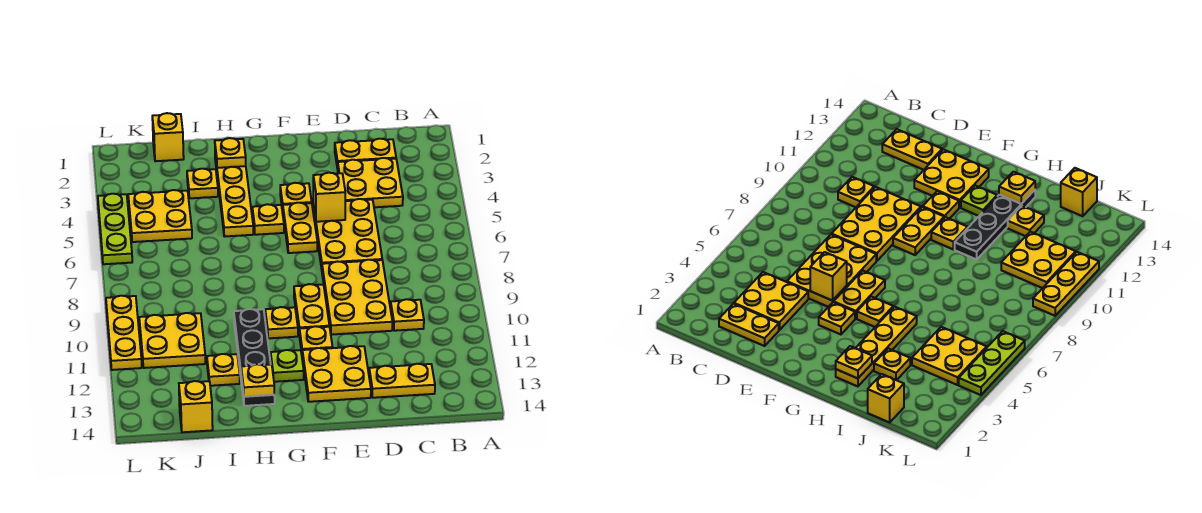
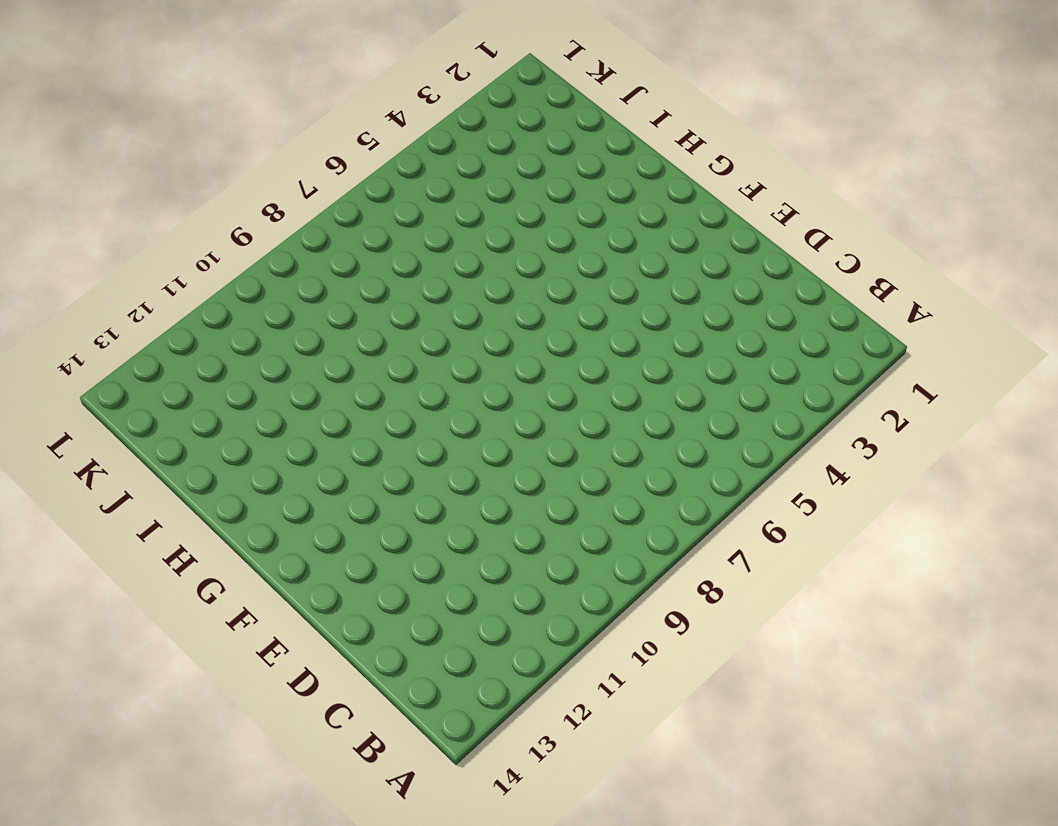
none -> yellow plate C2:D2 level 1
none -> yellow plate C3:D4 level 1
none -> yellow plate C10 level 1

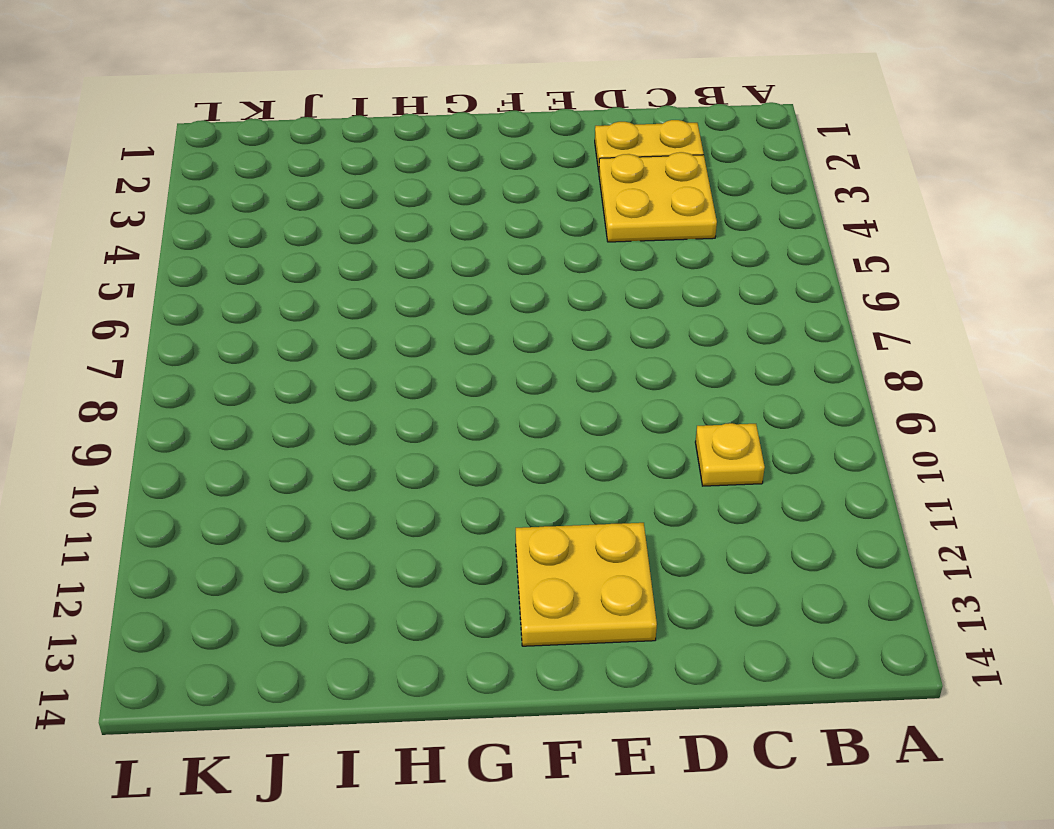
none -> yellow plate C13:D13 level 1
none -> yellow plate D5:E7 level 1
none -> yellow plate D8:E10 level 1

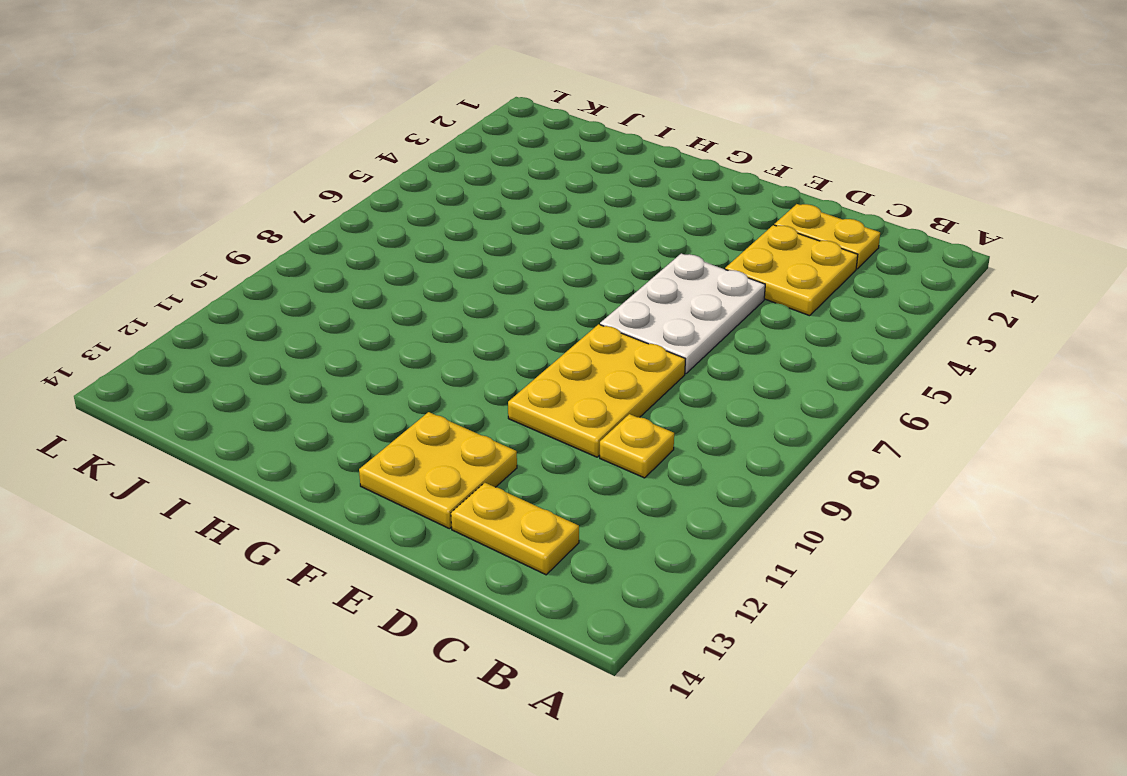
white plate D5:E7 level 1 -> yellow plate D5:E7 level 1
none -> yellow plate F4 level 1
none -> yellow plate F5:F6 level 1
none -> yellow plate F9:F10 level 1

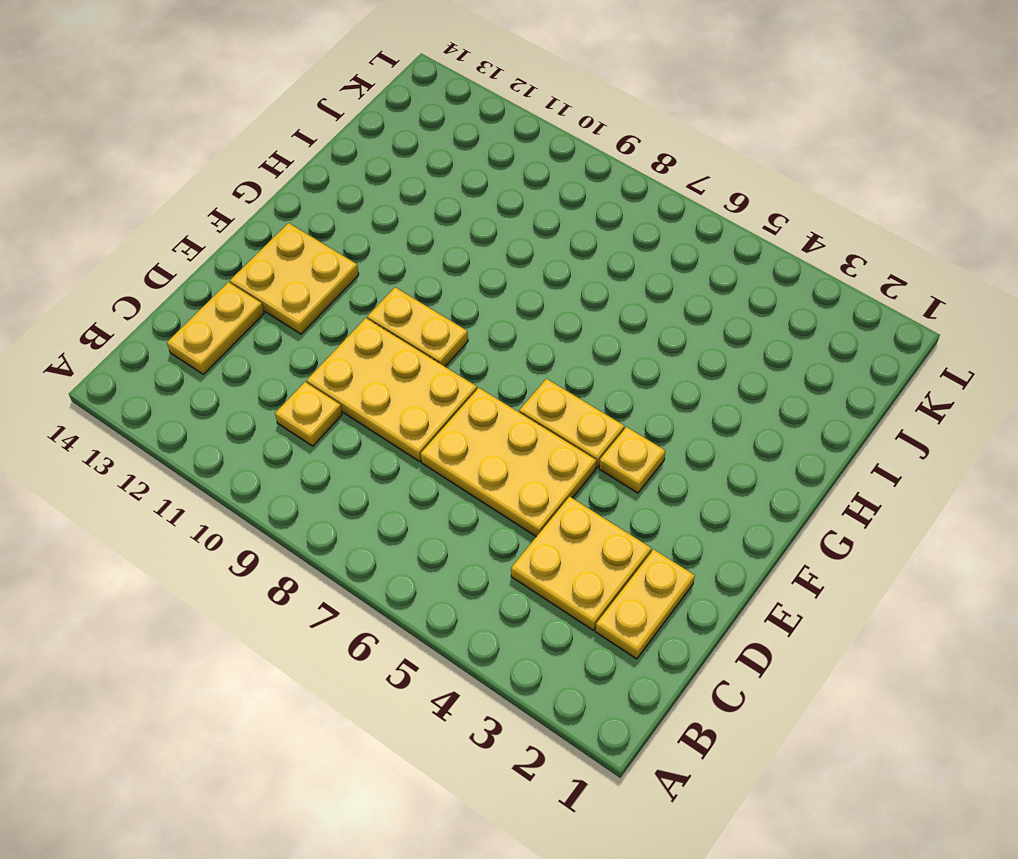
none -> yellow plate F11 level 1
none -> yellow plate G5 level 1
none -> yellow plate G10 level 1

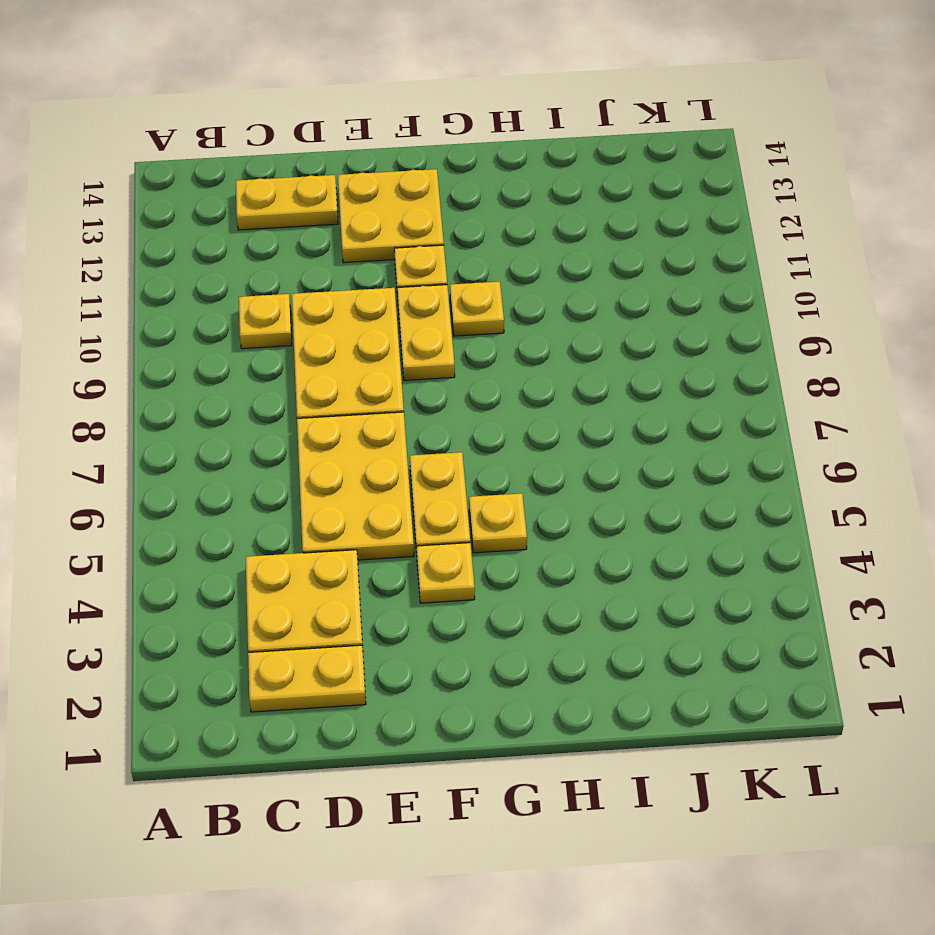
none -> lime plate G12 level 1
none -> yellow plate H2:H5 level 1
none -> black plate H10:H13 level 1

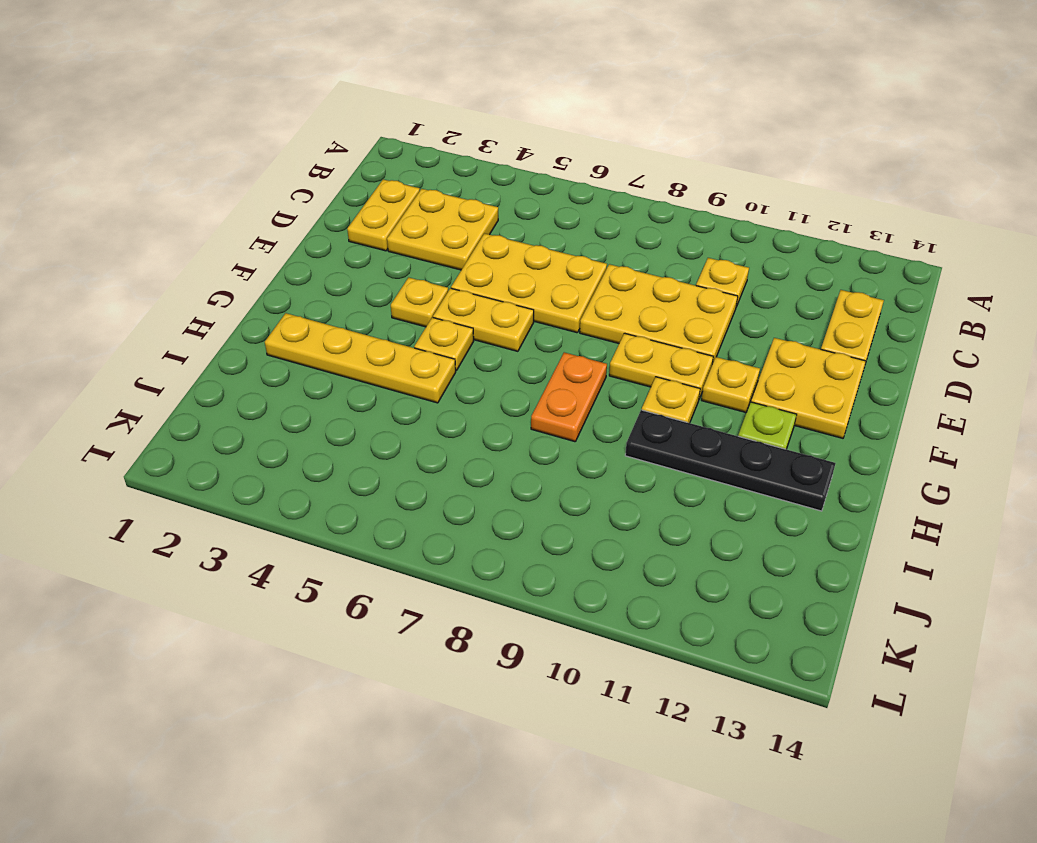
orange plate G8:H8 level 1 -> none
none -> yellow plate I3 level 1
none -> yellow plate I12 level 1
none -> yellow brick J1 level 1

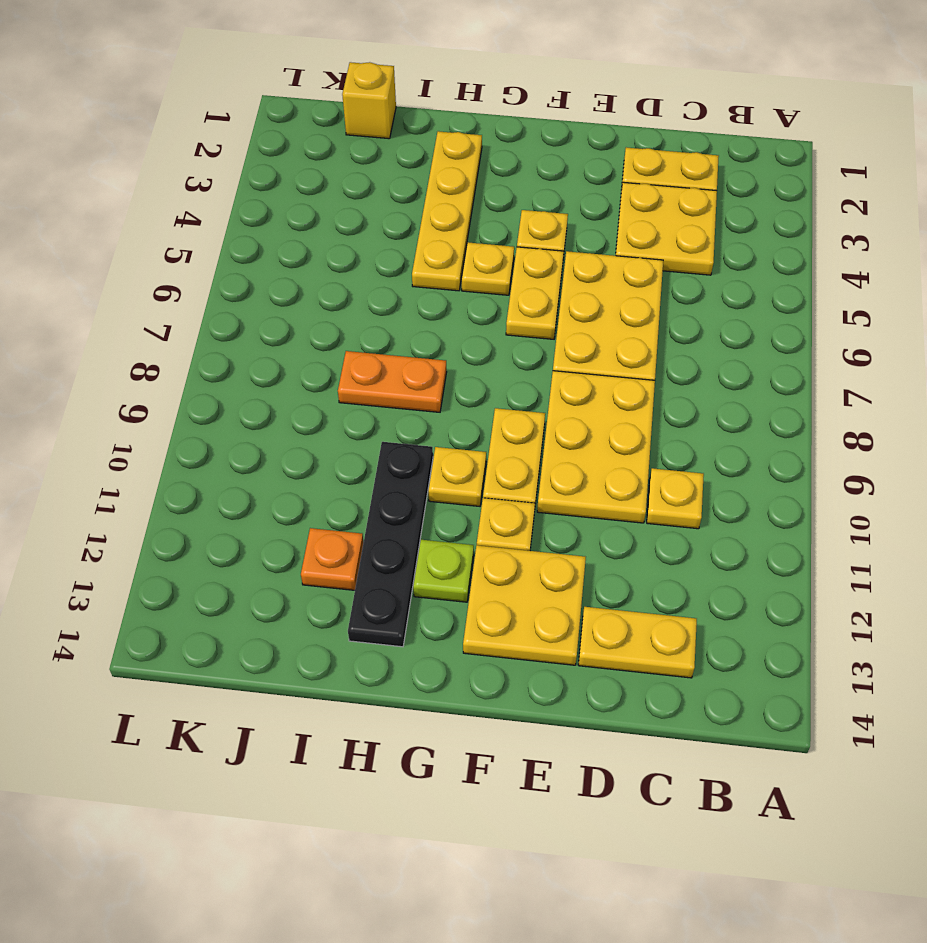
orange plate H8:I8 level 1 -> none
orange plate I12 level 1 -> yellow plate I12 level 1
none -> yellow plate I3 level 1
none -> yellow plate J4:K5 level 1
none -> yellow plate J10:K11 level 1

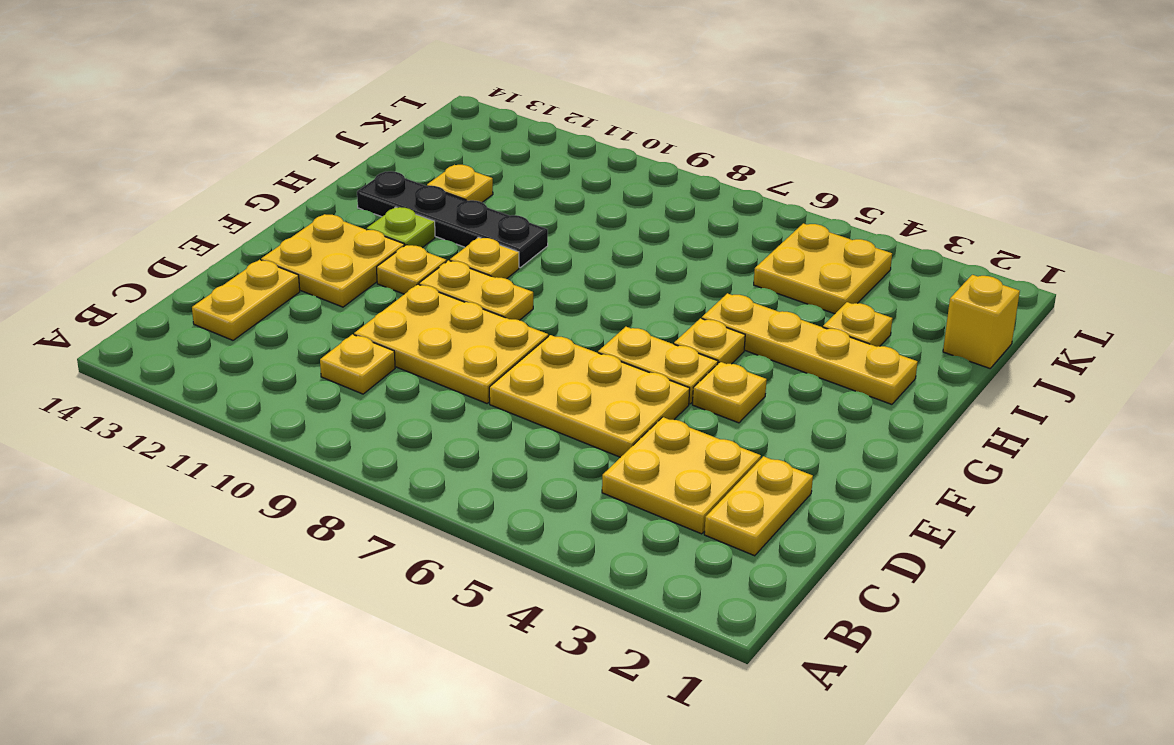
none -> yellow plate J10:K11 level 1
none -> yellow brick J14 level 1
none -> lime plate L4:L6 level 1

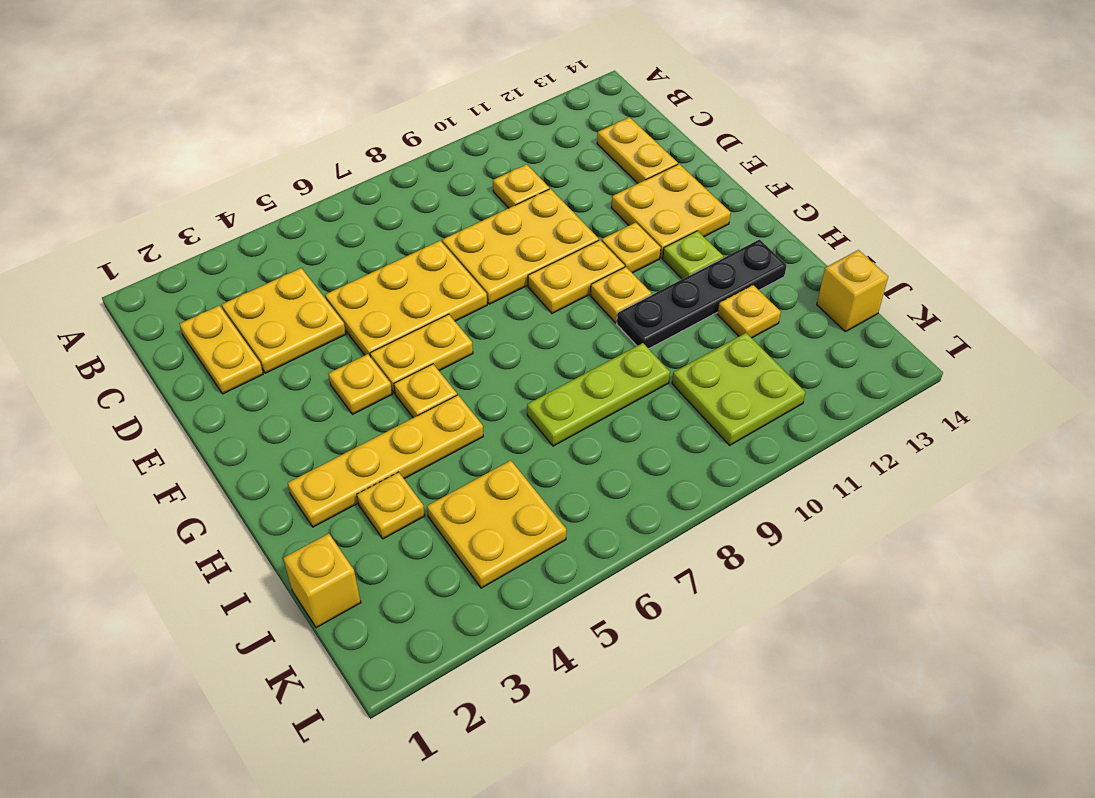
lime plate I7:I9 level 1 -> lime plate L4:L6 level 1
lime plate J10:K11 level 1 -> yellow plate J10:K11 level 1
none -> yellow plate L9:L11 level 1
none -> yellow brick E5 level 2
none -> yellow plate H2 level 2

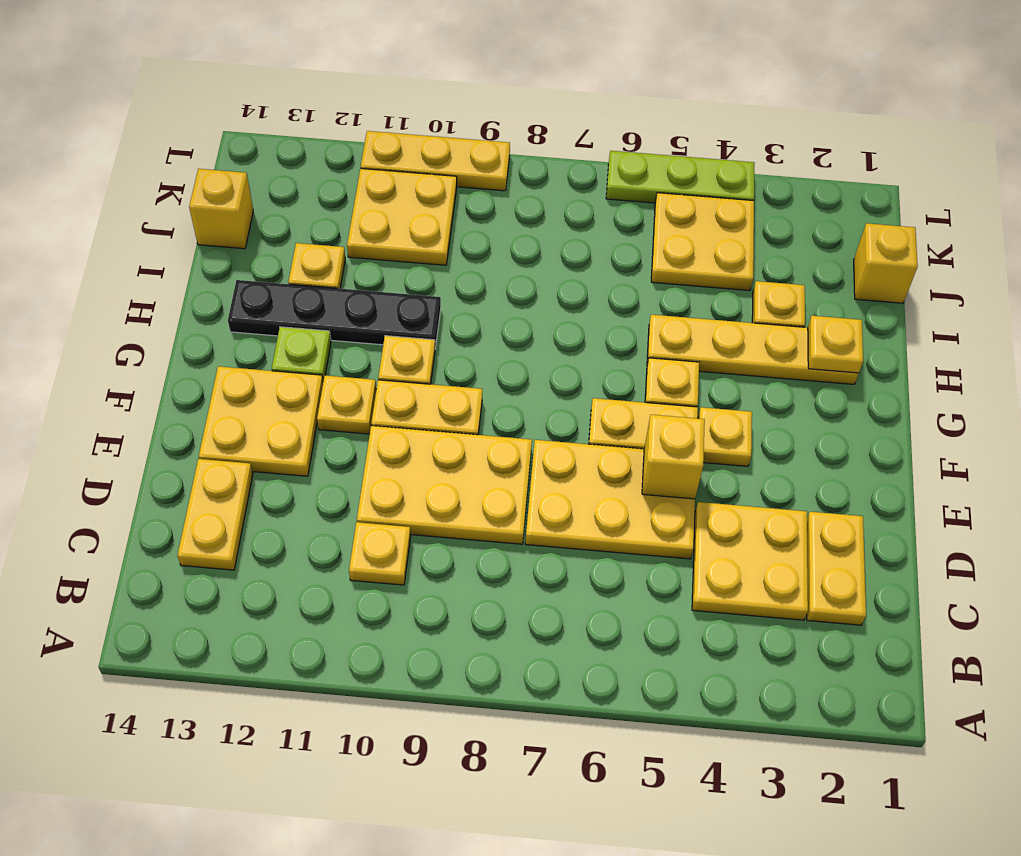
none -> yellow plate H13 level 2

